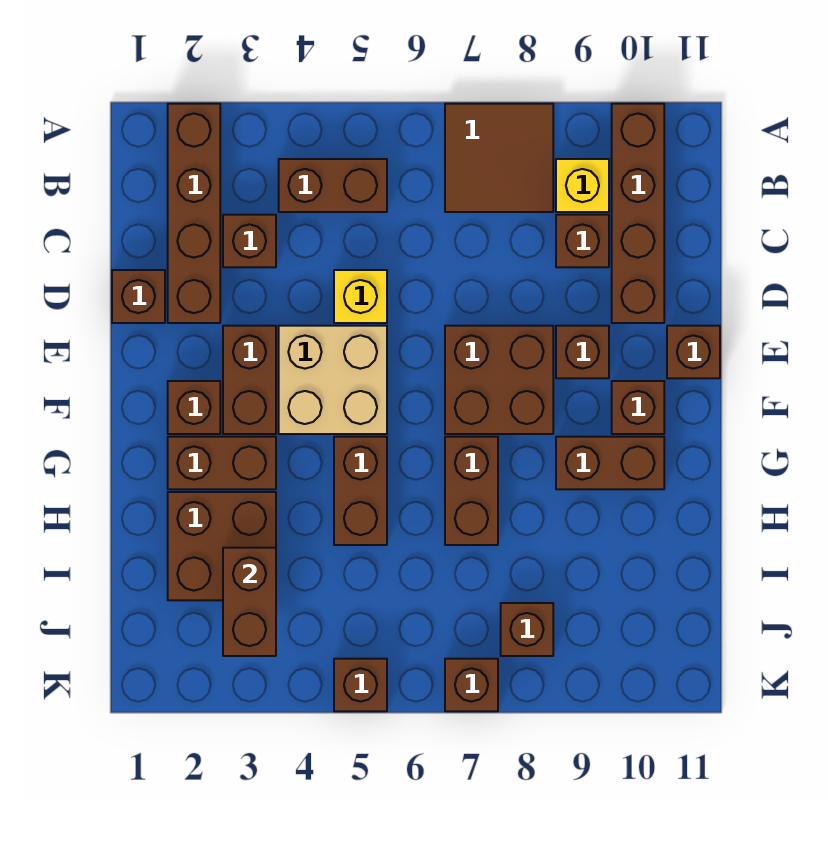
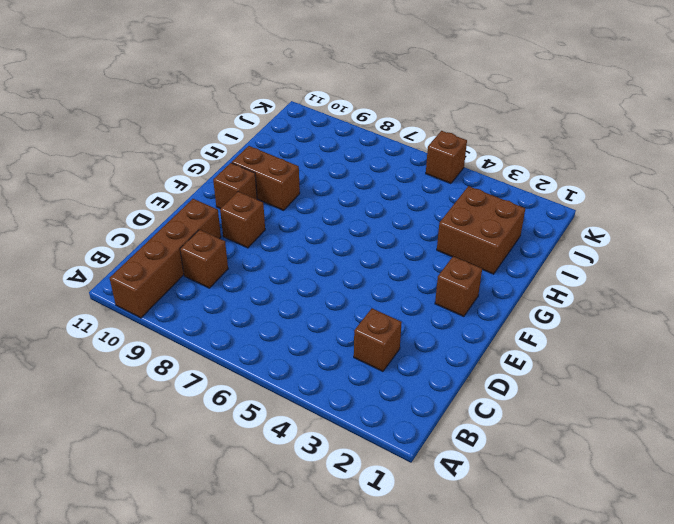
none -> brown brick A2:D2 level 1
none -> brown tile A7:B8 level 1
none -> brown brick B4:B5 level 1

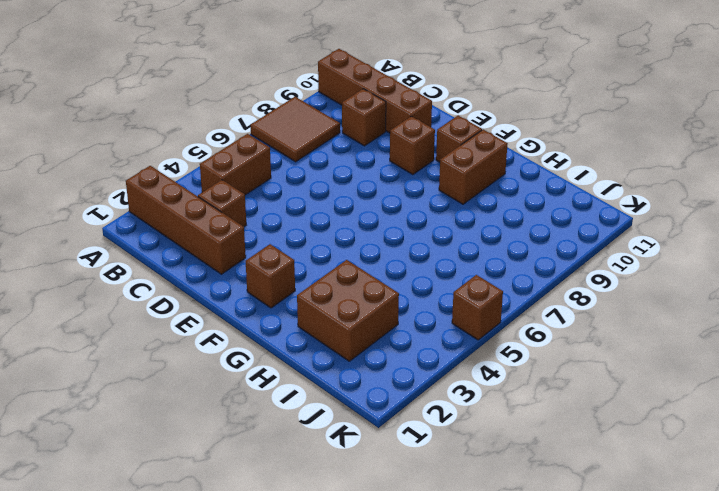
none -> yellow brick B9 level 1
none -> brown brick D1 level 1
none -> yellow brick D5 level 1

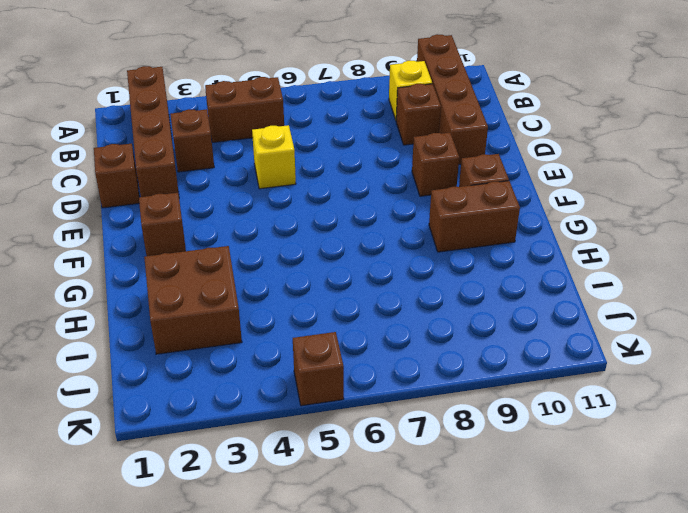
none -> brown tile A7:B8 level 1
none -> brown brick E3:F3 level 1
none -> tan brick E4:F5 level 1

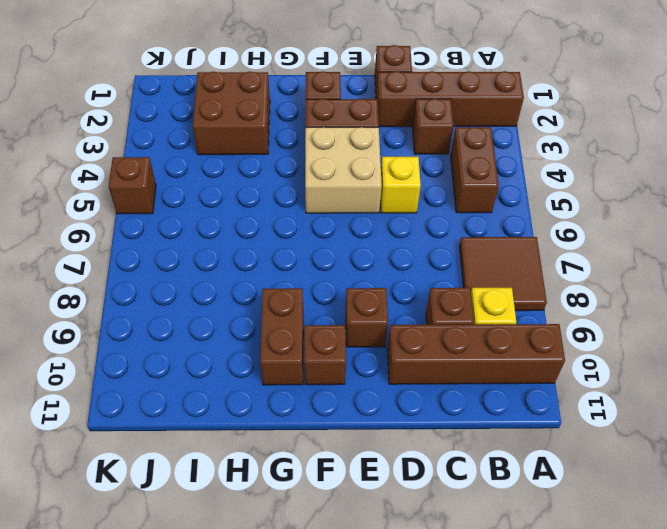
none -> brown brick E7:F8 level 1
none -> brown brick E11 level 1
none -> brown brick G2:G3 level 1

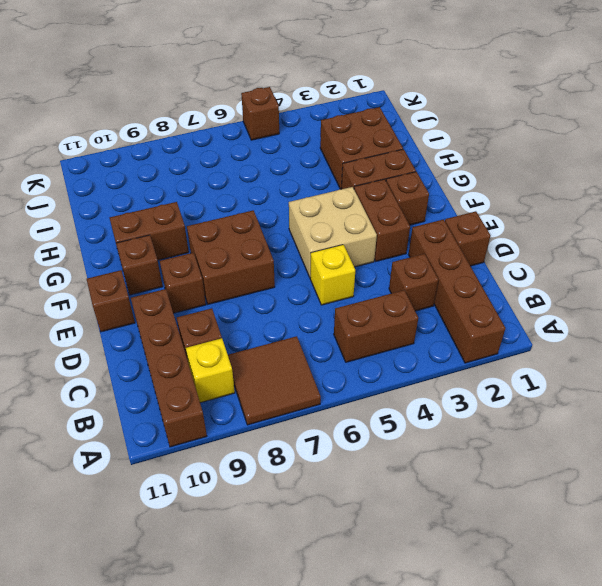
none -> brown brick G5:H5 level 1
none -> brown brick G7:H7 level 1
none -> brown brick J8 level 1

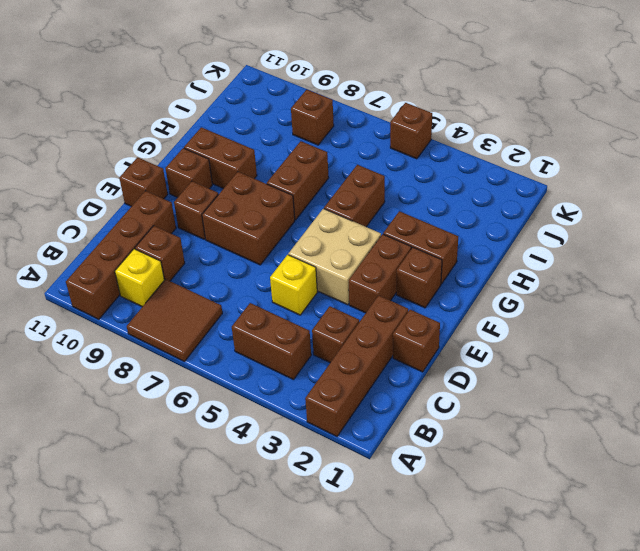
none -> brown brick H2:I3 level 1
none -> brown brick K7 level 1
none -> brown brick I3:J3 level 2

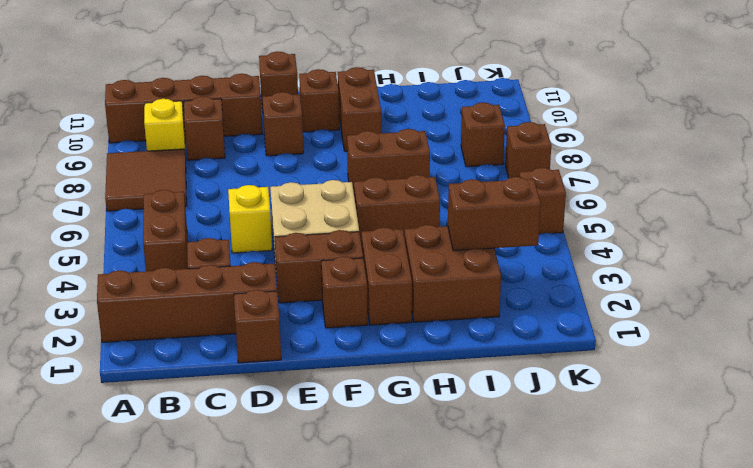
none -> brown brick E7:F8 level 1

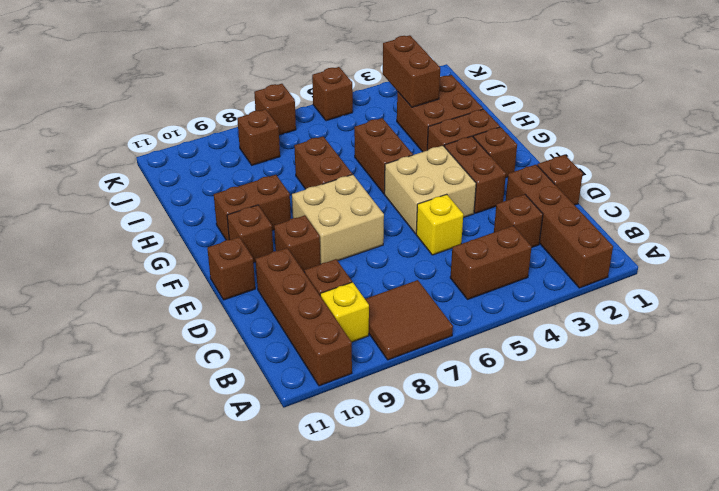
tan brick E7:F8 level 1 -> brown brick E7:F8 level 1

